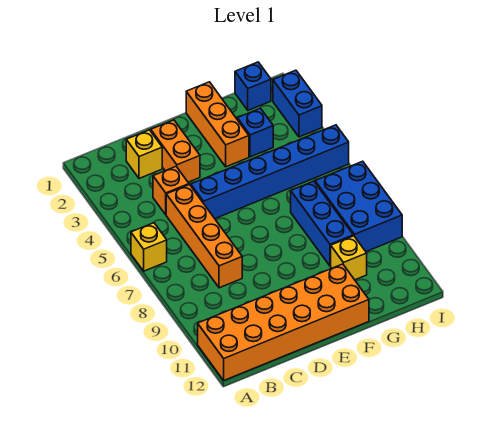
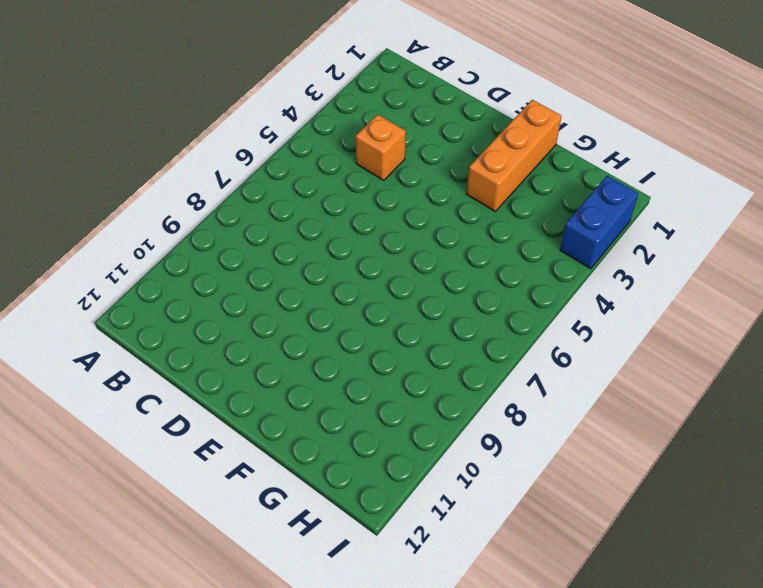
none -> yellow brick A6 level 1
none -> orange brick A11:F12 level 1
none -> yellow brick C2 level 1

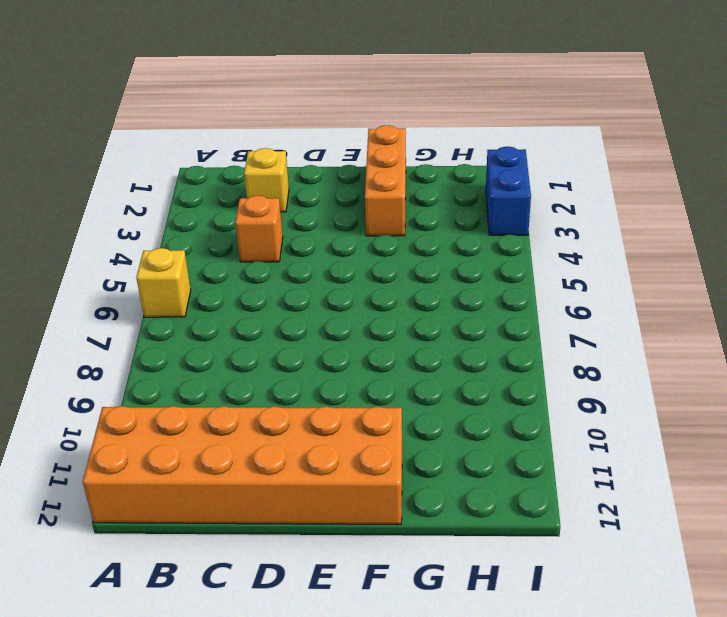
none -> orange brick C5:C8 level 1
none -> orange brick D2:D3 level 1
none -> blue brick D5:I5 level 1

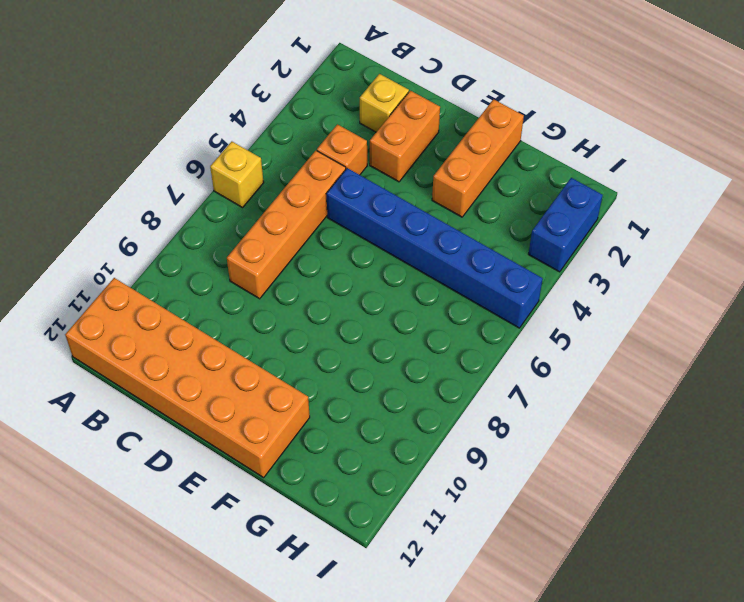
none -> blue brick G3 level 1
none -> blue brick G7:G9 level 1
none -> yellow brick G10 level 1

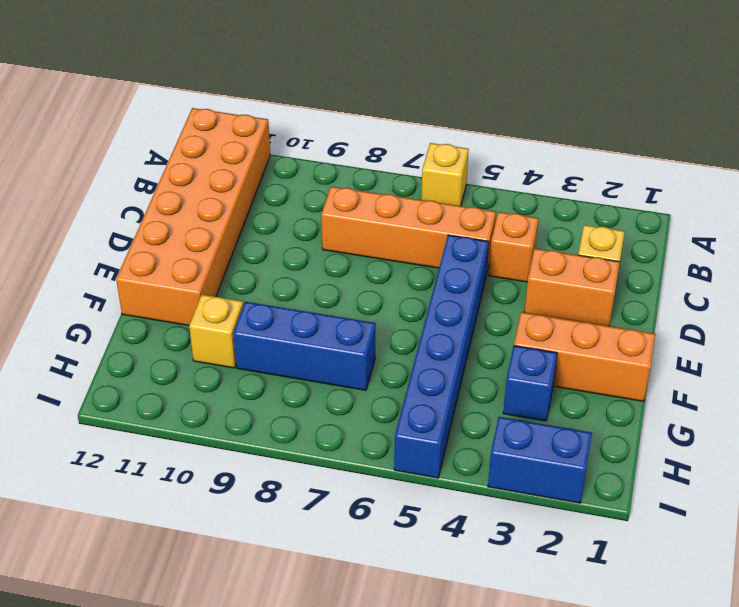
none -> blue brick H1 level 1
none -> blue brick H7:I9 level 1

